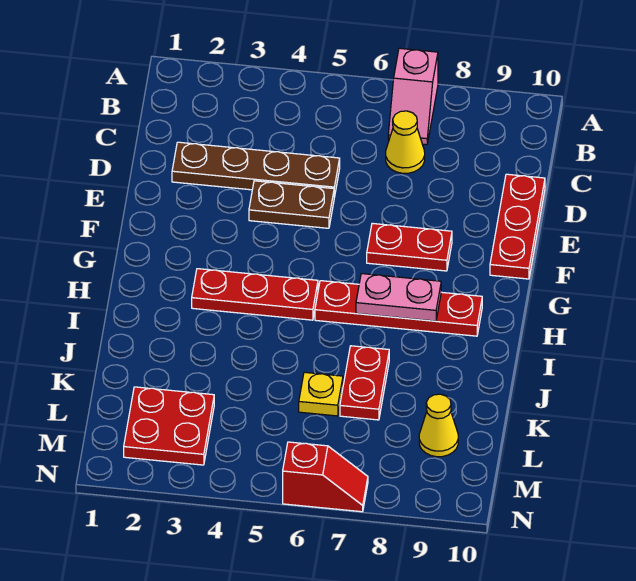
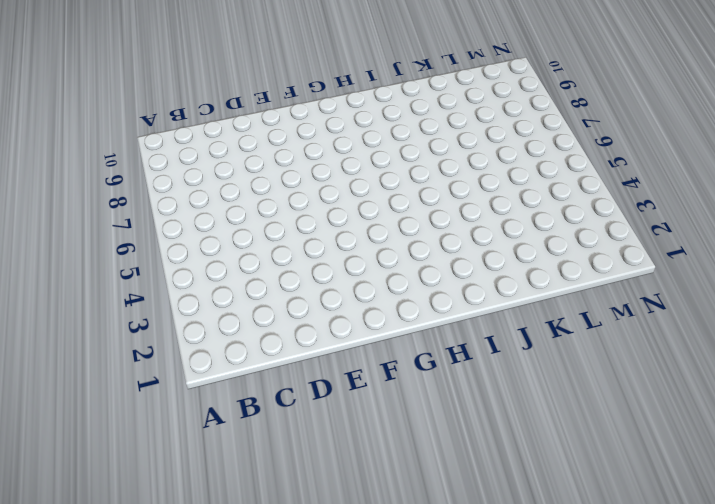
none -> pink slope A7:B7 level 1 top A
none -> yellow cone C7 level 1
none -> brown plate D2:D5 level 1

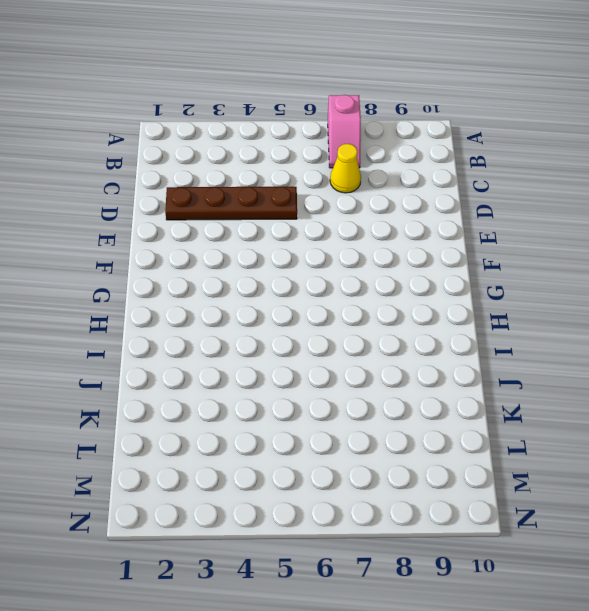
none -> red plate D10:F10 level 1
none -> brown plate E4:E5 level 1
none -> red plate F7:F8 level 1

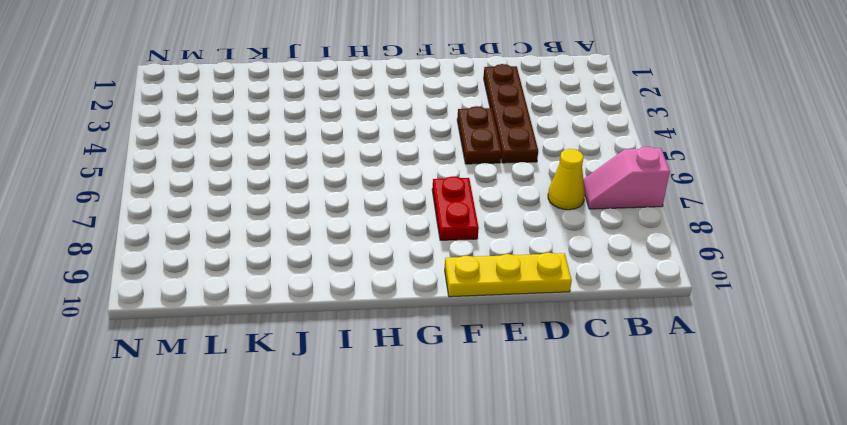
yellow plate D10:F10 level 1 -> red plate D10:F10 level 1
none -> red plate H3:H5 level 1
none -> red plate H6:H9 level 1
none -> red plate J7:K7 level 1

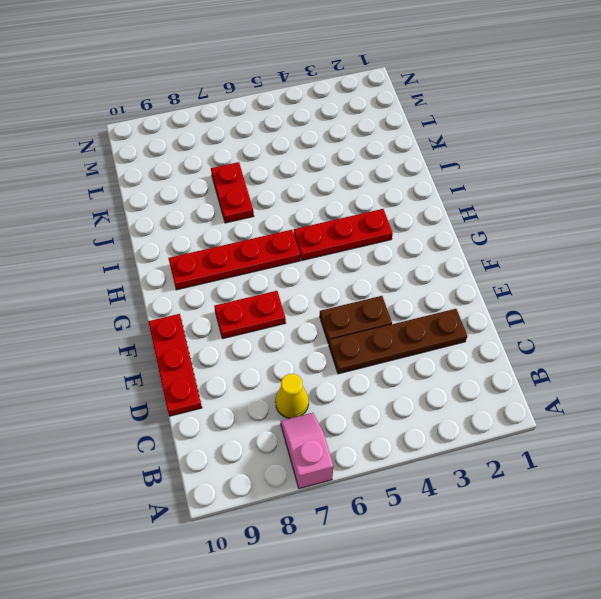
none -> yellow plate K6 level 1
none -> red plate L2:M3 level 1
none -> yellow cone L9 level 1

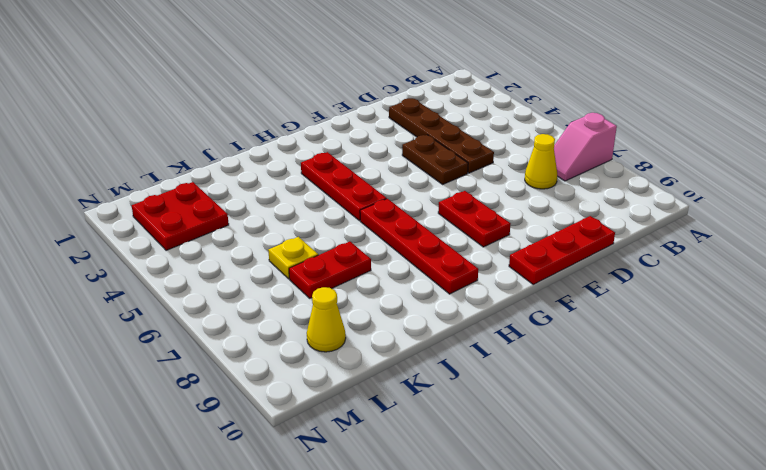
none -> red slope N6:N7 level 1 top 6
none -> pink plate H7:H8 level 2

